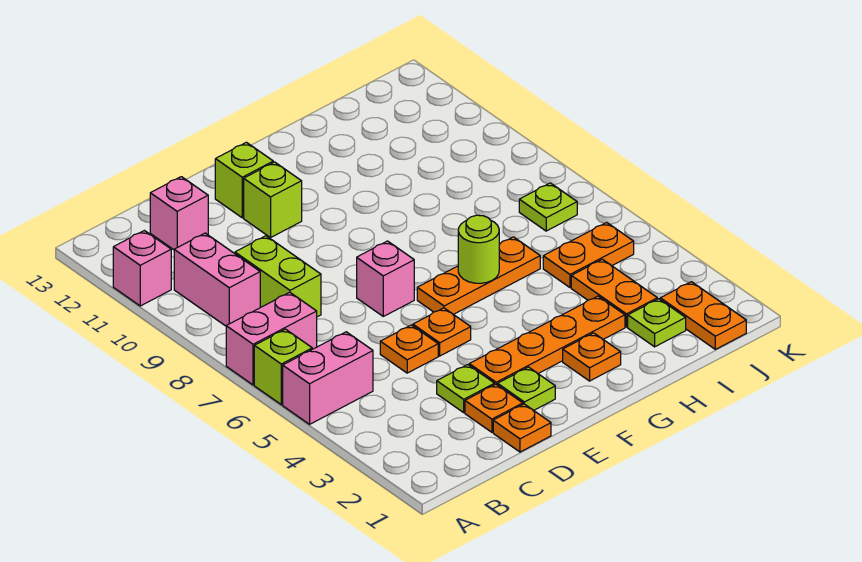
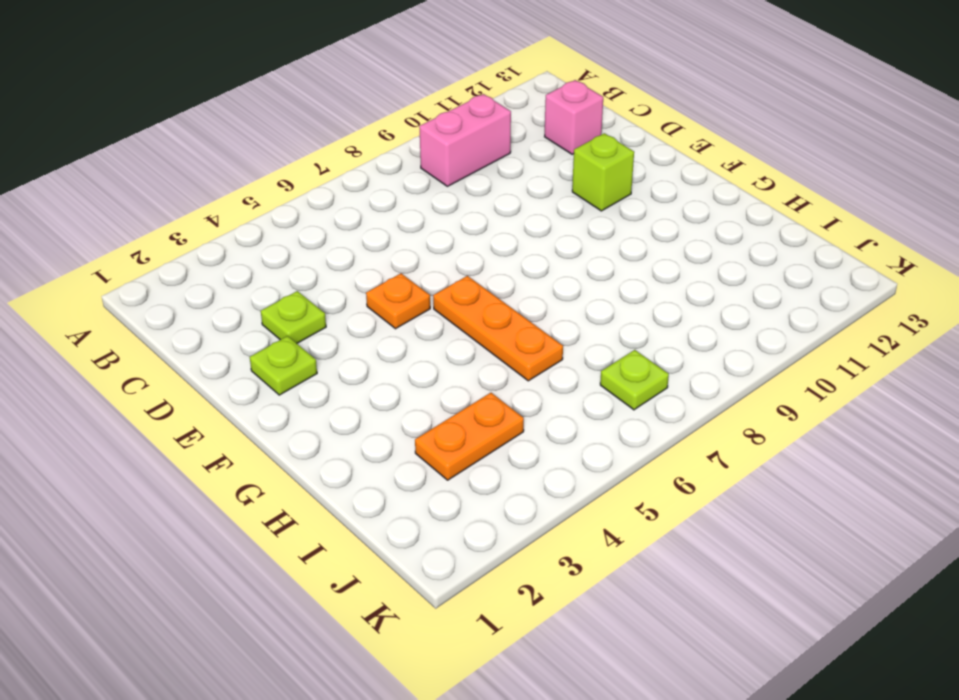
none -> pink brick A5:B5 level 1
none -> lime brick A6 level 1
none -> pink brick A7:B7 level 1

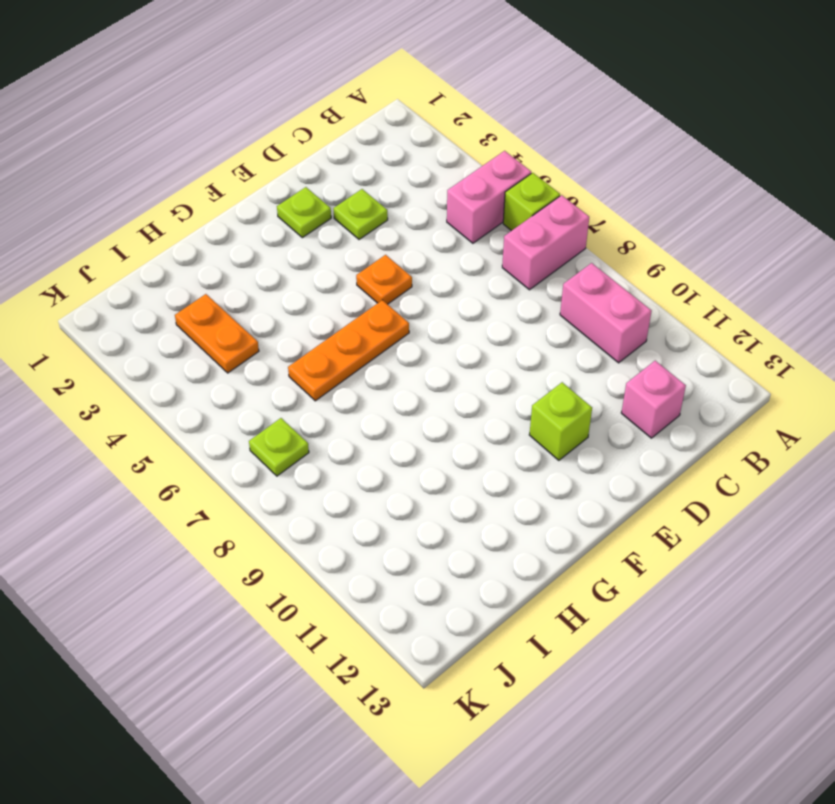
none -> pink brick A11 level 1
none -> lime brick C8:C9 level 1
none -> orange plate D1 level 1

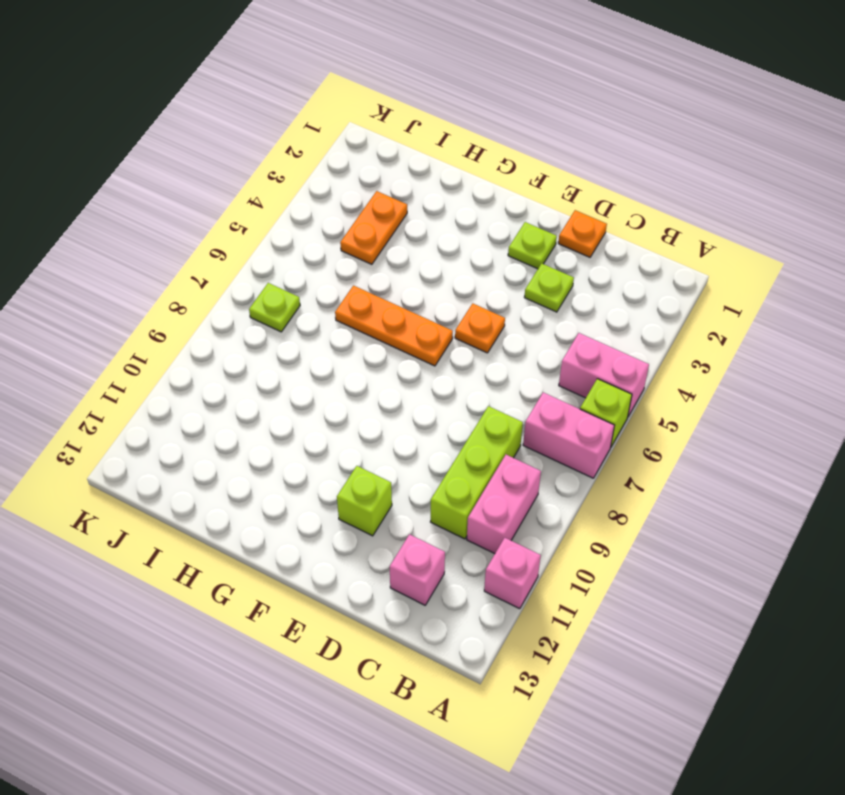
lime brick C8:C10 level 1 -> lime brick C8:C9 level 1
none -> orange plate D2 level 1
none -> orange plate D5 level 1
none -> orange plate E3:H3 level 1

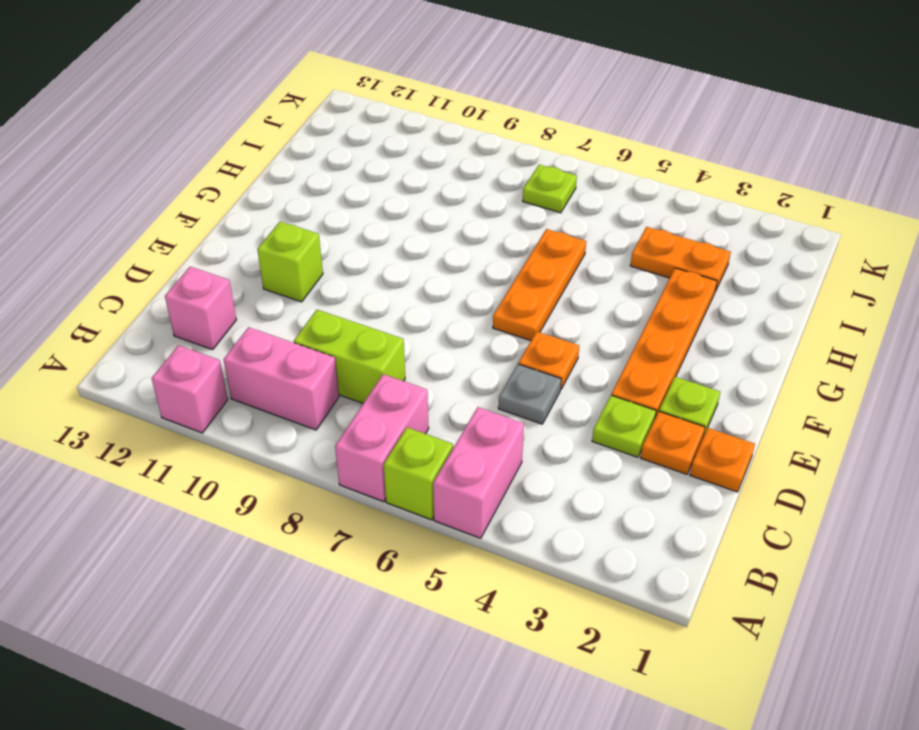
grey plate D5 level 1 -> orange plate D5 level 1
none -> pink brick E7 level 1
none -> lime brick E12 level 1
none -> orange plate G2 level 1

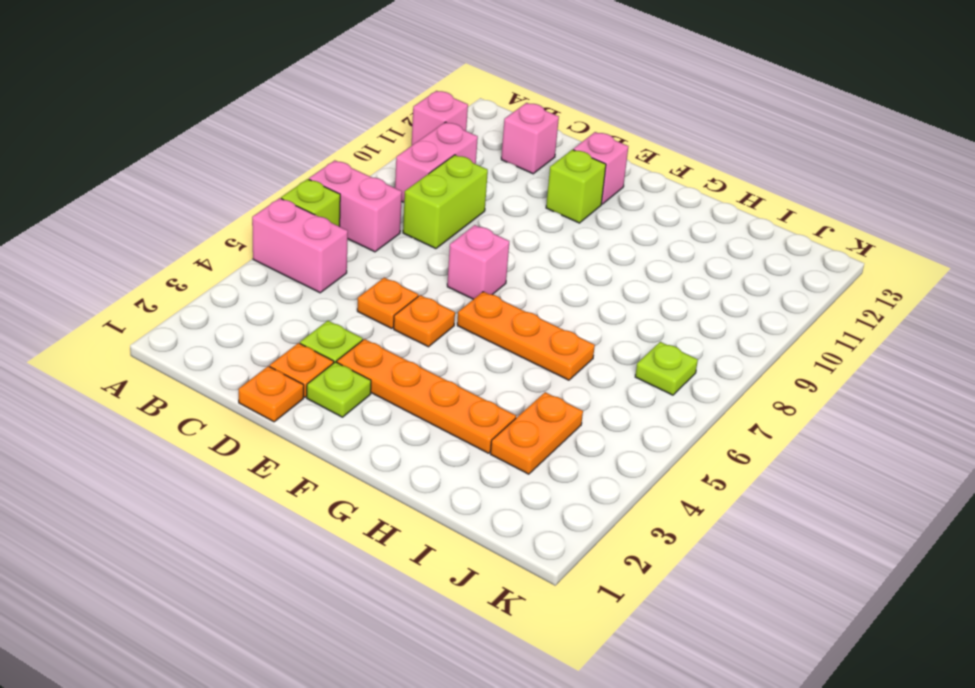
pink brick E12 level 1 -> lime brick E12 level 1
none -> orange plate G2 level 1
none -> lime plate I2 level 1
none -> orange plate I5:J5 level 1

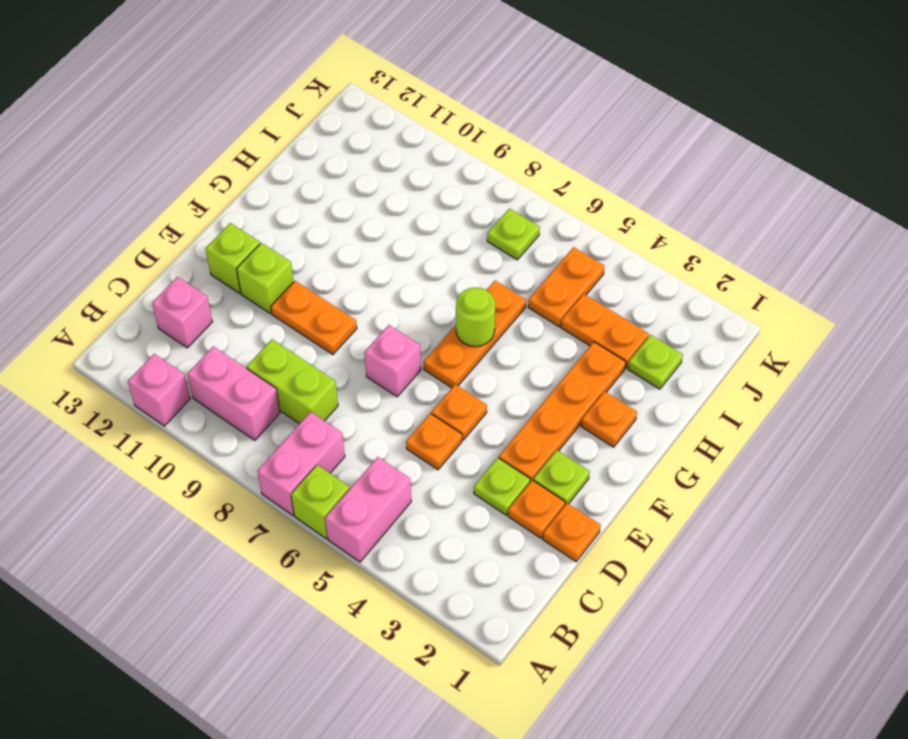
orange plate E9:E10 level 1 -> orange plate J1:J2 level 1

